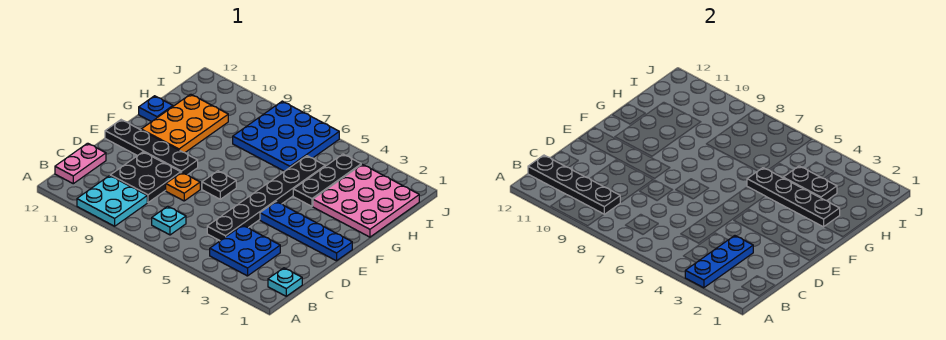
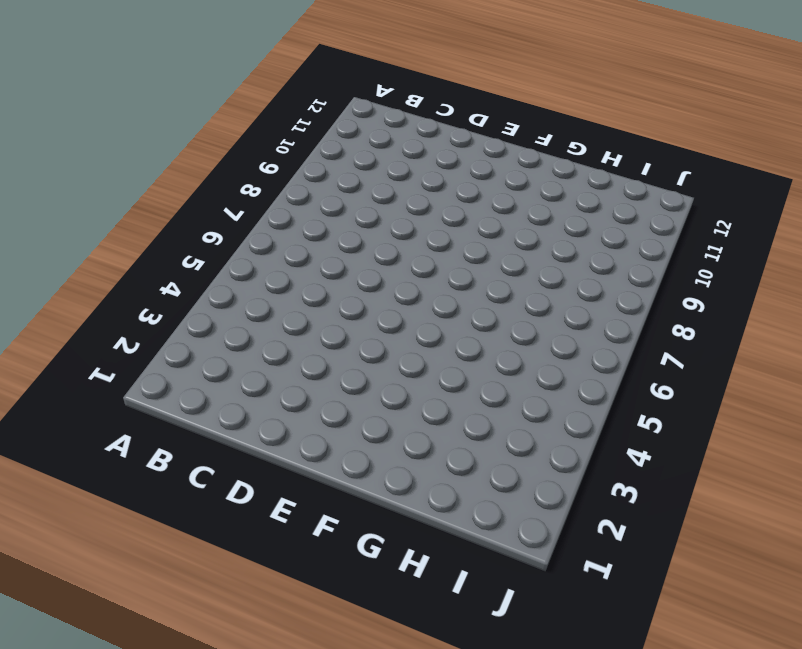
none -> cyan plate A9:B10 level 1
none -> cyan plate B1 level 1
none -> blue plate B3:C4 level 1

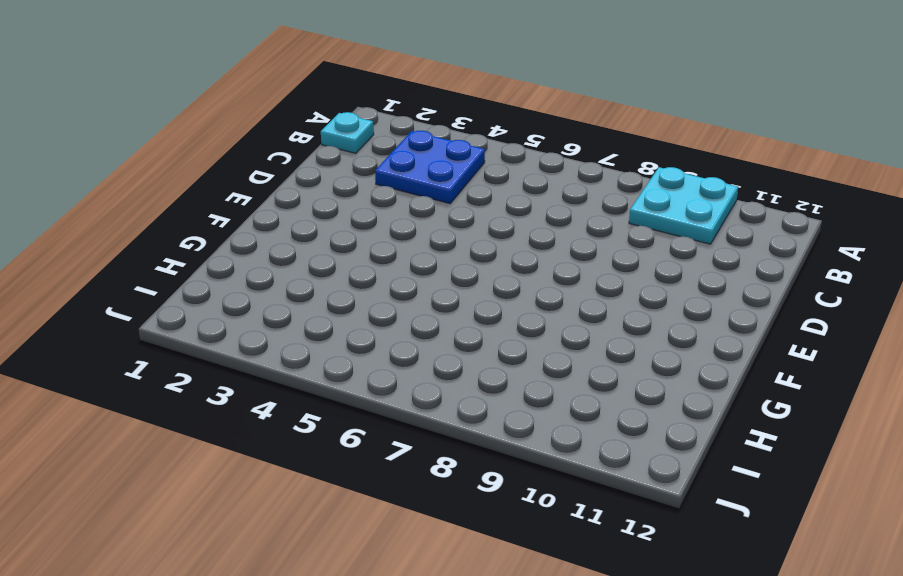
none -> cyan plate B7 level 1
none -> pink plate B12:C12 level 1
none -> black plate C5:H5 level 1

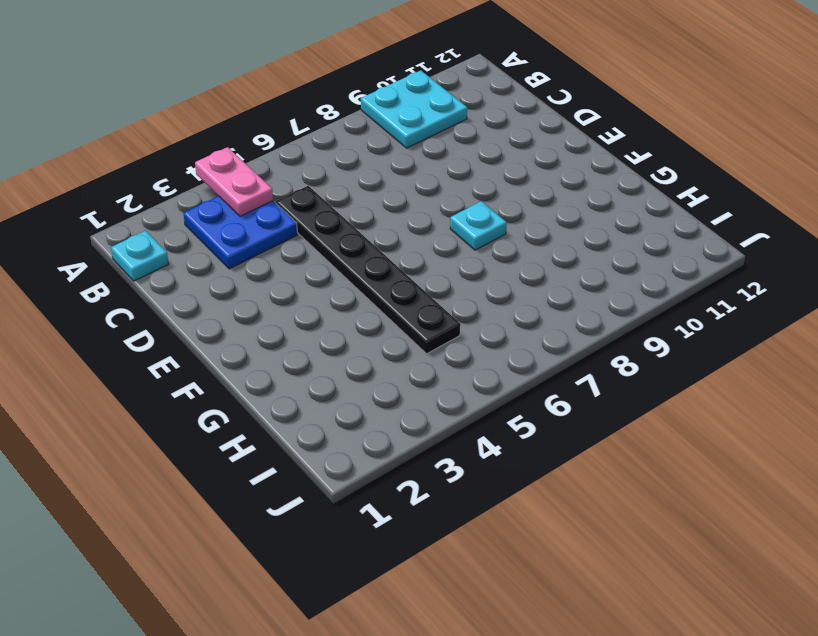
pink plate A4:B4 level 2 -> pink plate B12:C12 level 1
cyan plate F8 level 1 -> cyan plate B7 level 1
none -> black plate C9:D10 level 1
none -> orange plate D8 level 1
none -> blue plate E1:E4 level 1

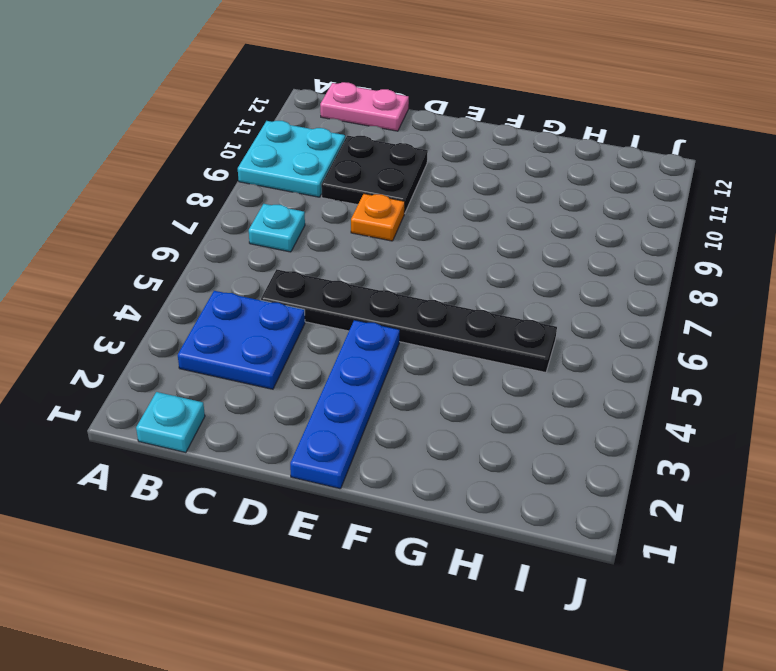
none -> black plate E7 level 1
none -> black plate E9:E12 level 1
none -> orange plate F10:H11 level 1

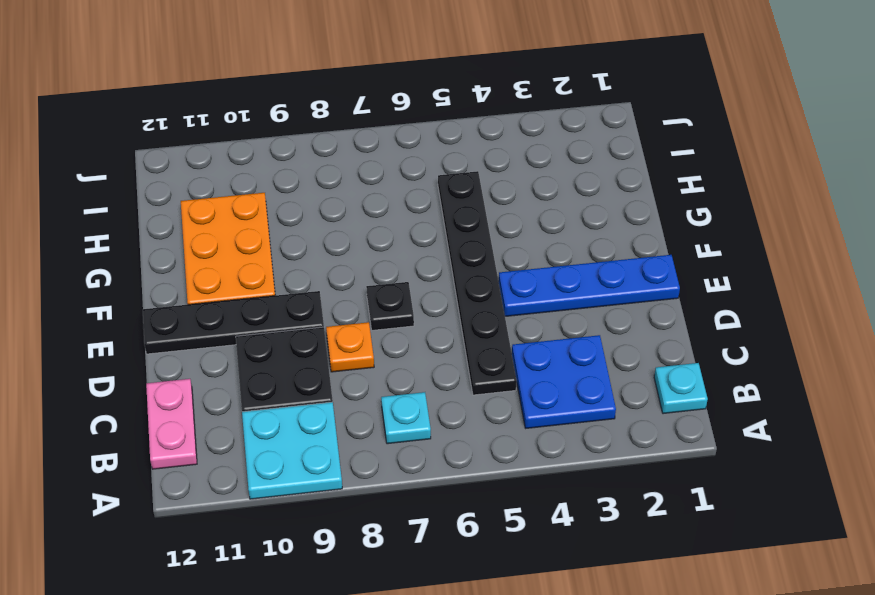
none -> pink plate G1:I3 level 1
none -> black plate G4:I4 level 1
none -> blue plate G12 level 1

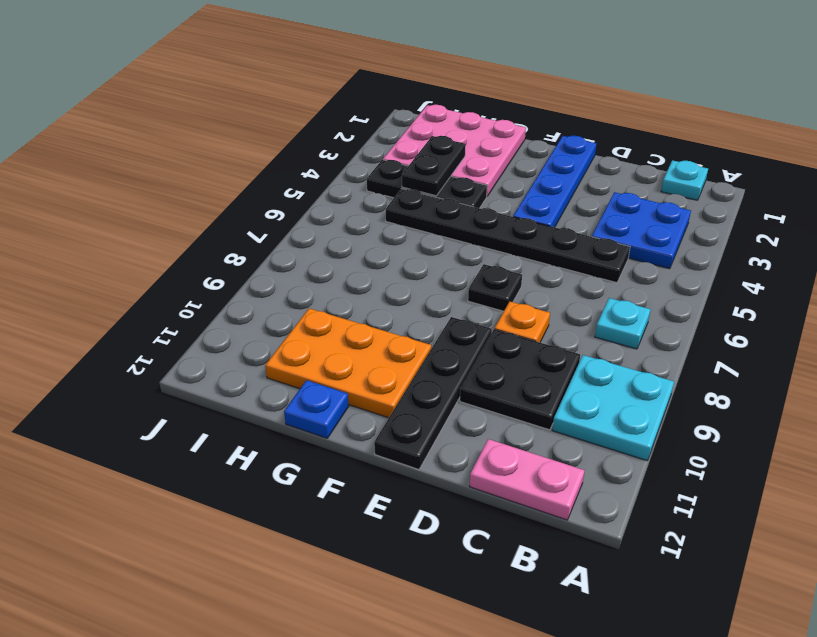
none -> blue plate H6:J8 level 1
none -> blue plate A3:C3 level 2
none -> black plate B9:B12 level 2

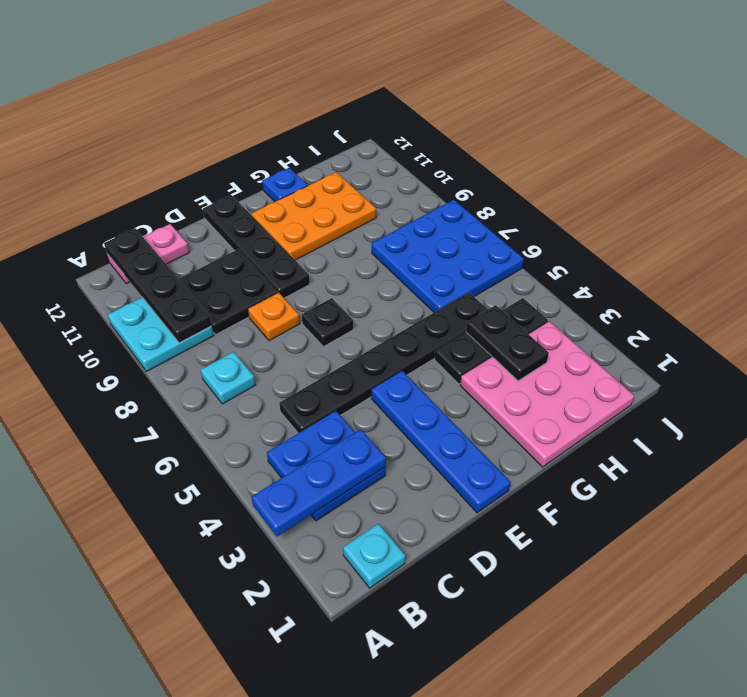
none -> black plate G2:G5 level 2

